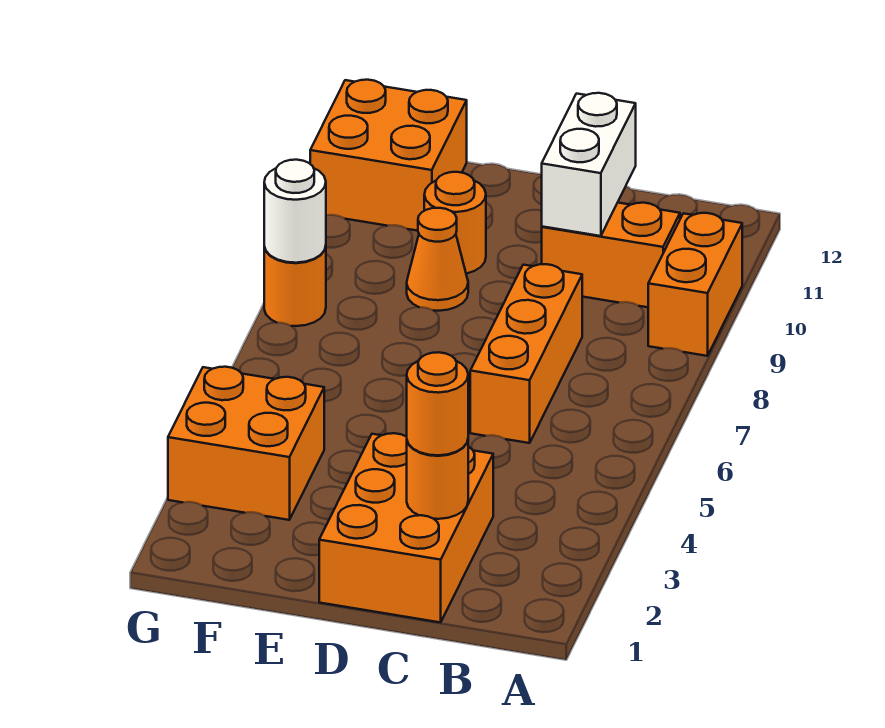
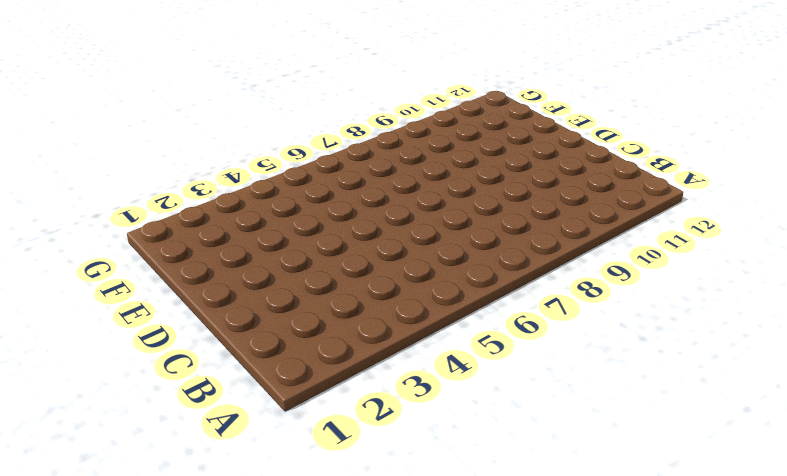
none -> orange brick A9:A10 level 1
none -> orange brick B10:C10 level 1
none -> orange brick C1:D3 level 1

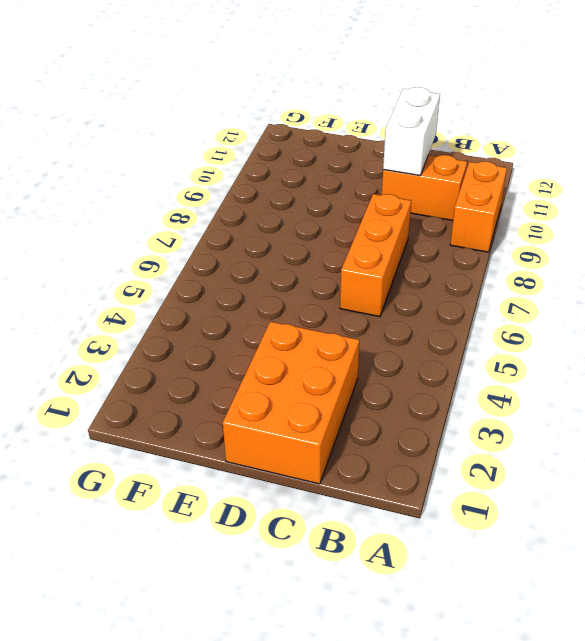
none -> orange cone E9 level 1
none -> orange round brick E10 level 1
none -> orange brick F3:G4 level 1

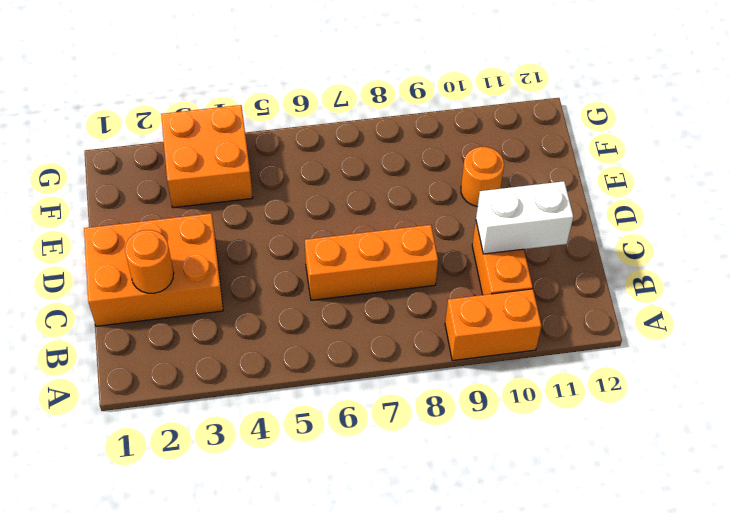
none -> orange cone E9 level 1
none -> orange brick F11:G12 level 1
none -> orange round brick G8 level 1

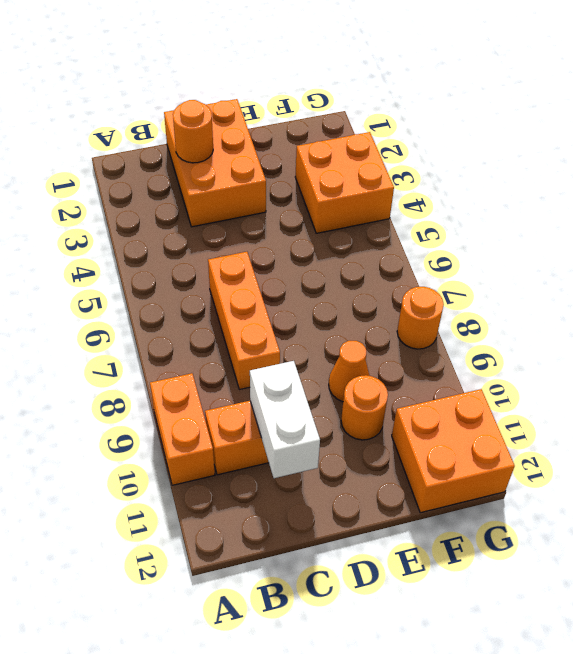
none -> white round brick G8 level 2
none -> orange round brick C2 level 3

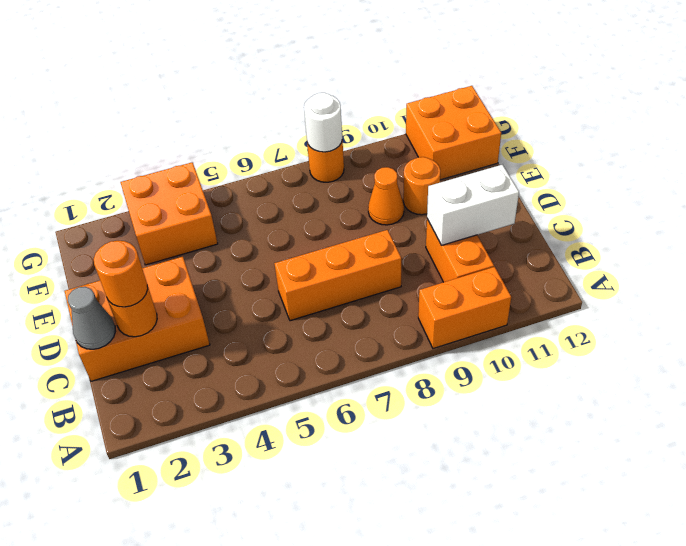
grey cone C1 level 2 -> none

